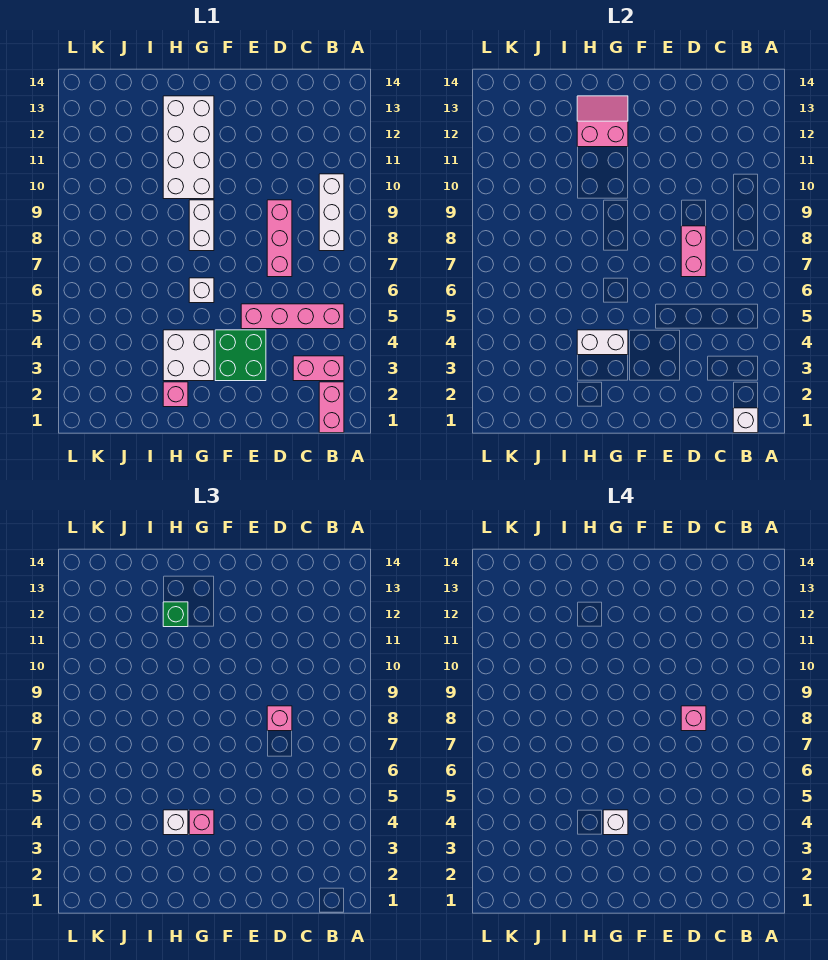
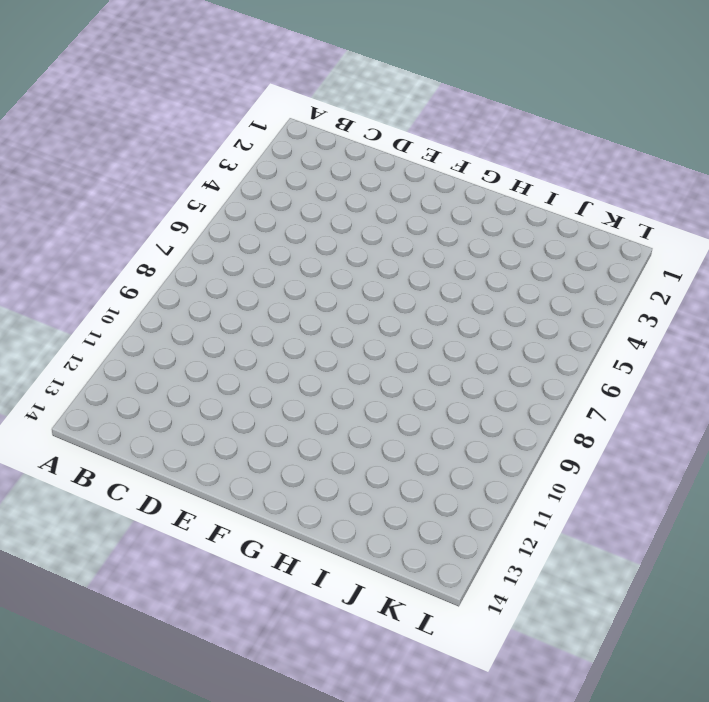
none -> pink brick B1:B2 level 1
none -> pink brick B3:C3 level 1
none -> pink brick B5:E5 level 1

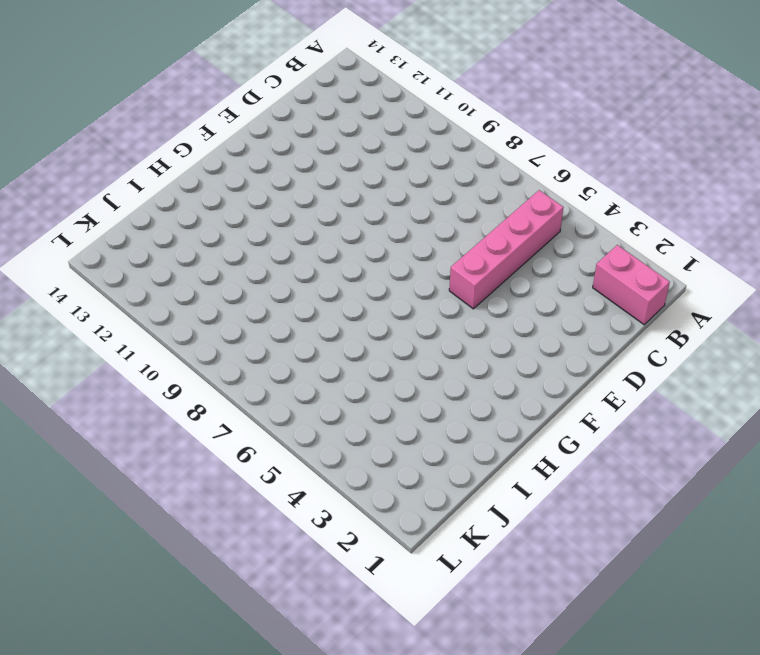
none -> pink brick B3:C3 level 1
none -> white brick B8:B10 level 1
none -> pink brick D7:D9 level 1

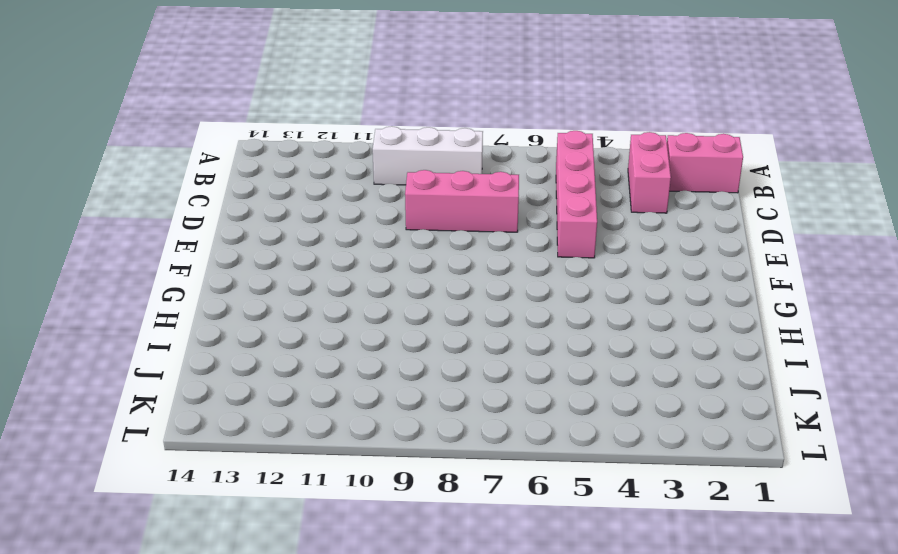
none -> green brick E3:F4 level 1
none -> white brick G3:H4 level 1
none -> white brick G6 level 1

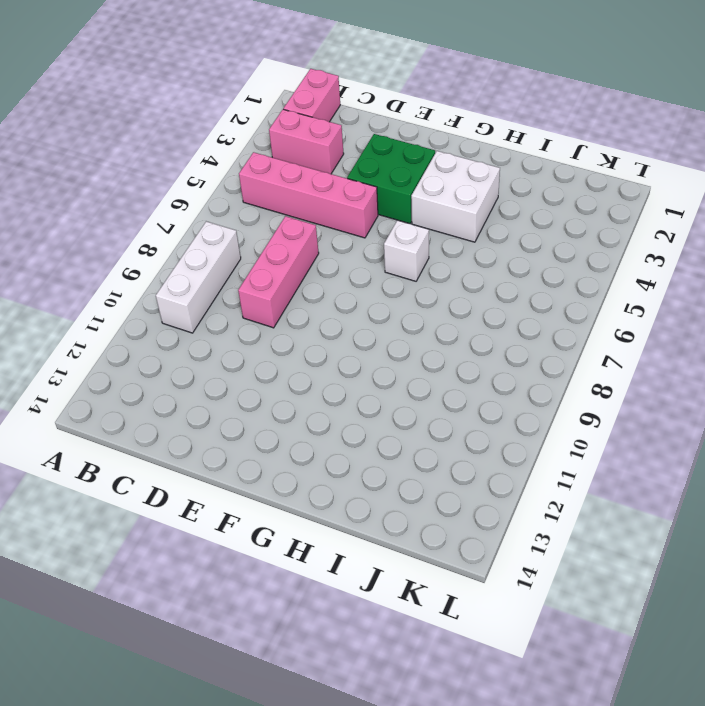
none -> white brick G8:G9 level 1
none -> white brick G10:H13 level 1
none -> pink brick H2 level 1

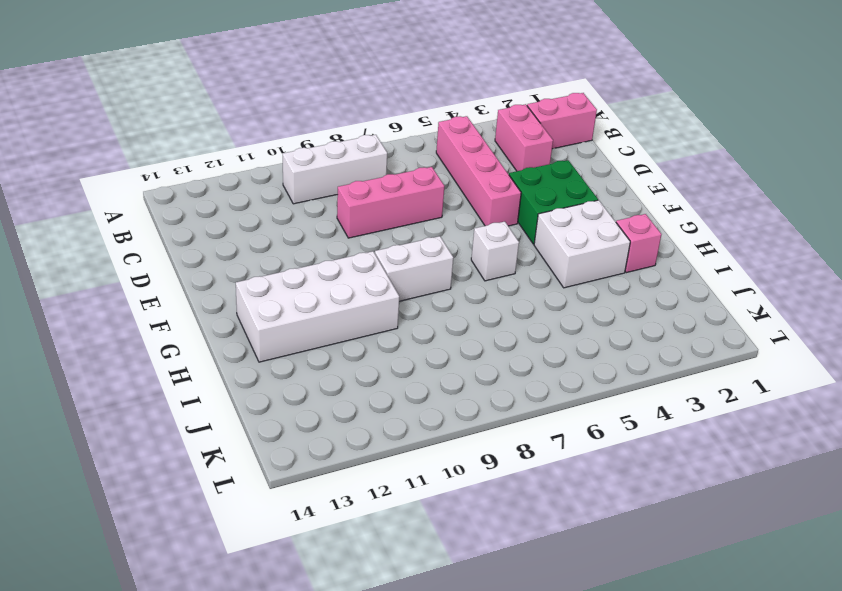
none -> white brick B1 level 2
none -> pink brick D7:D8 level 2
none -> white brick G4:H4 level 2

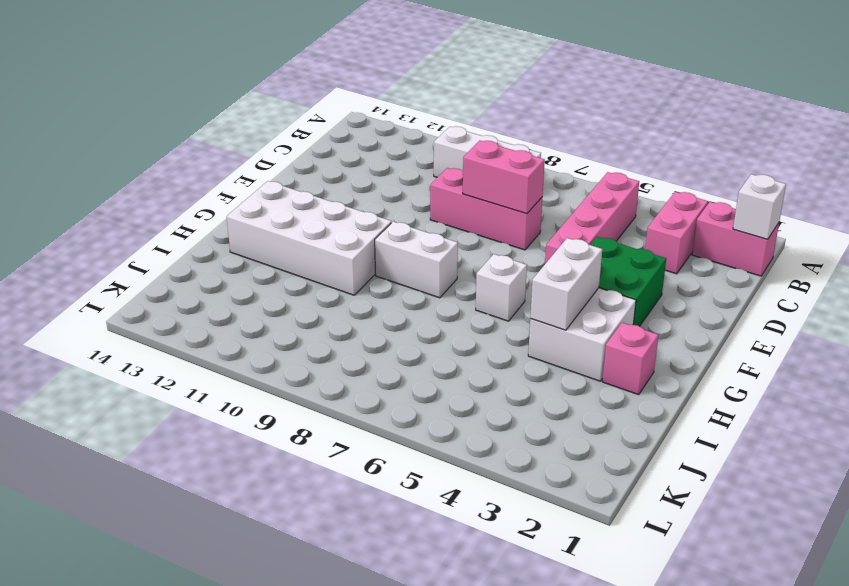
none -> pink slope G12:H13 level 2 top 12
none -> pink brick D8 level 3
none -> pink brick G4 level 3

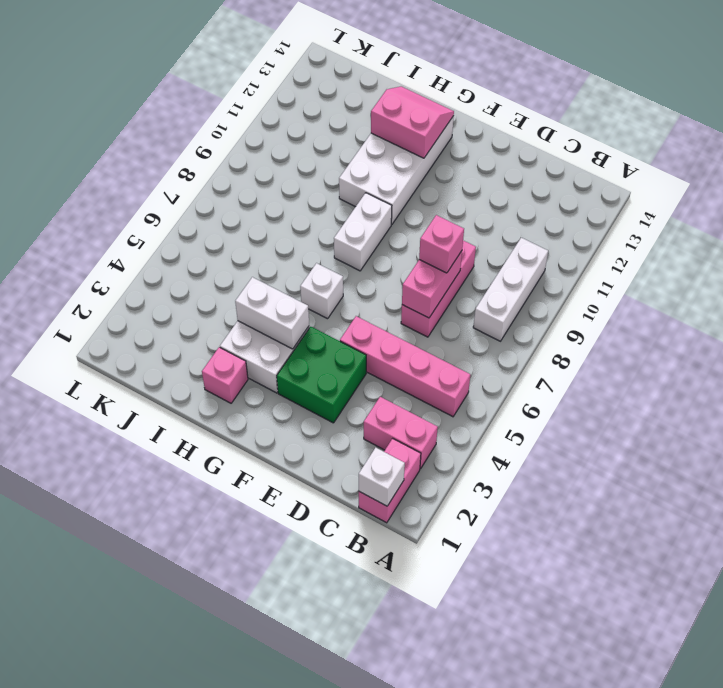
none -> pink brick G4 level 3
none -> white brick H4 level 3
none -> green brick H12 level 3

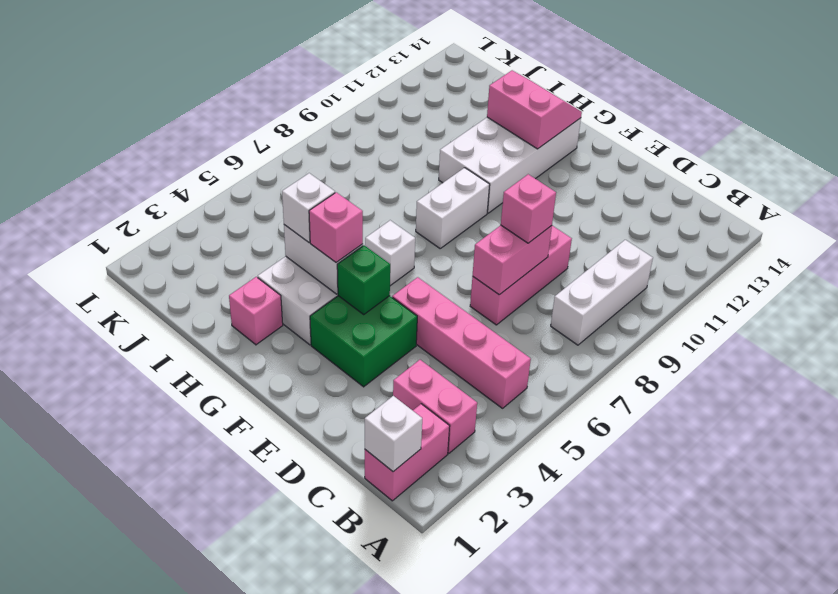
green brick F4 level 2 -> green brick H12 level 3
none -> pink brick D8 level 4
none -> white brick G4 level 4

